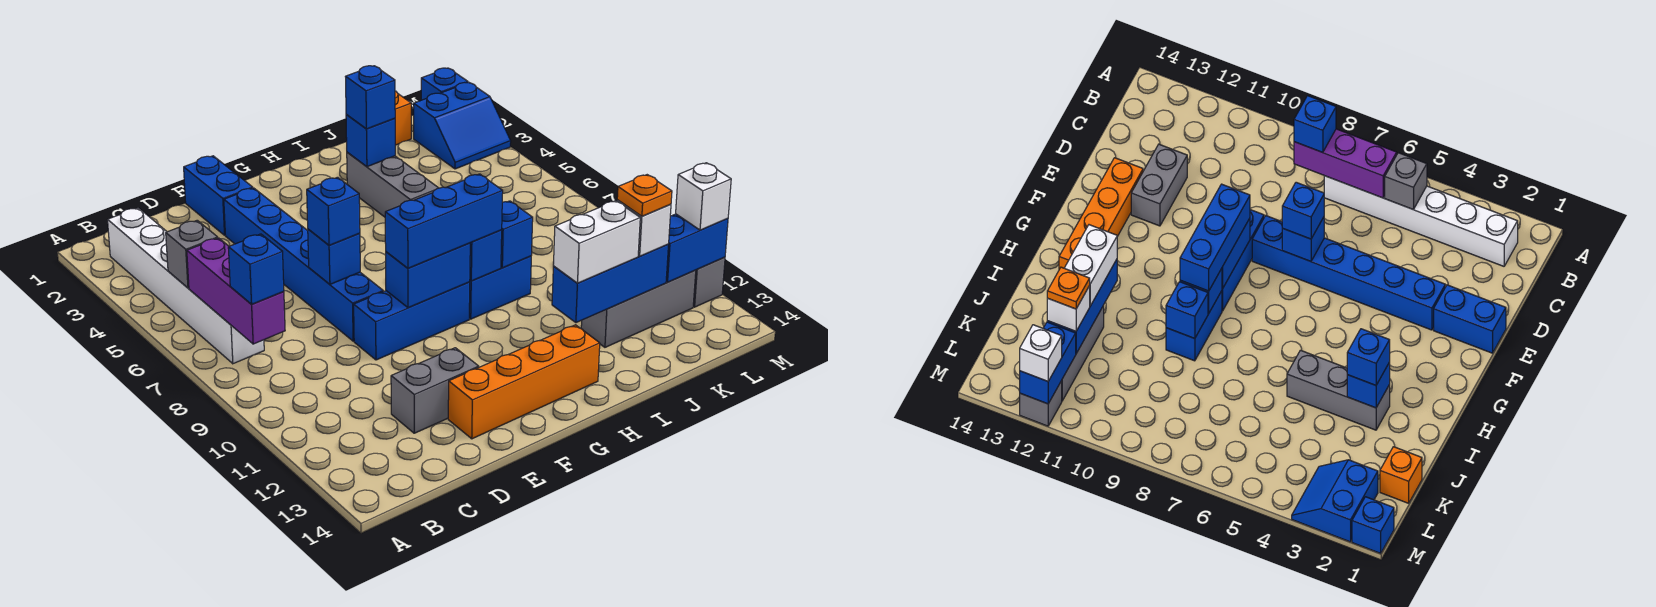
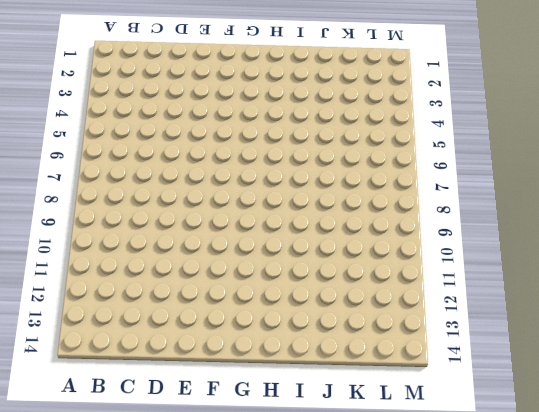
none -> white brick B2:B7 level 1
none -> grey brick D12:E12 level 1
none -> blue brick E1:E2 level 1
none -> blue brick E3:E8 level 1

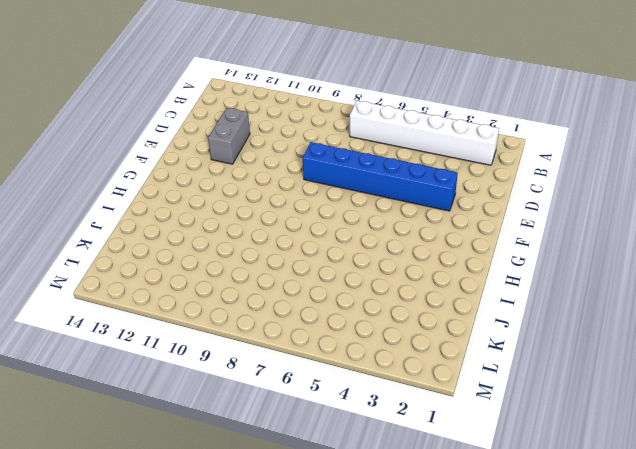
none -> blue brick E1:E2 level 1
none -> blue brick E9:G9 level 1
none -> orange brick E13:H13 level 1
none -> blue brick H9:I9 level 1

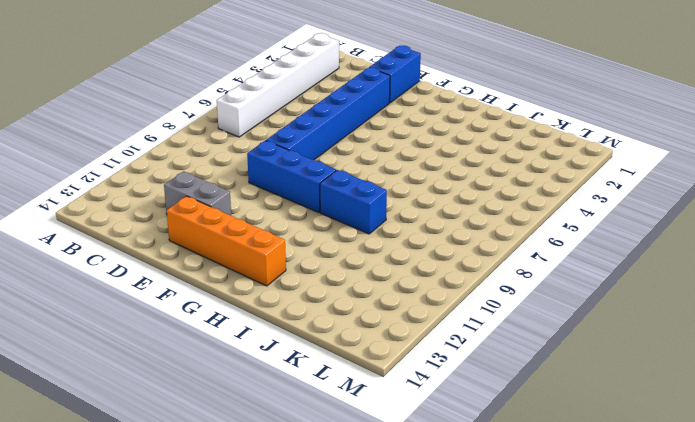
none -> grey brick I3:I5 level 1
none -> grey brick J12:L12 level 1
none -> orange brick K1 level 1
none -> blue slope L2:M3 level 1 top 2

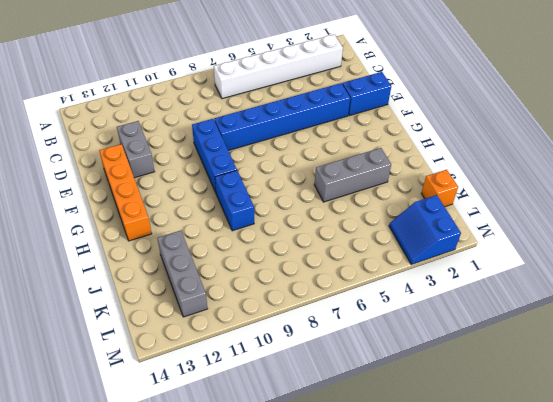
none -> blue brick M1 level 1
none -> grey brick M12 level 1
none -> grey brick B5 level 2
none -> purple brick B6:B8 level 2

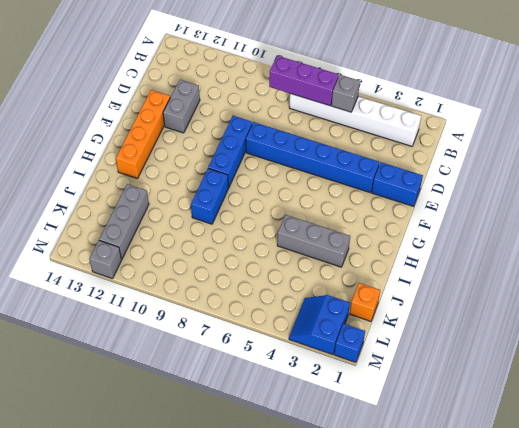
none -> blue brick E7 level 2
none -> blue brick F9:G9 level 2
none -> blue brick H9 level 2
none -> blue brick I3 level 2

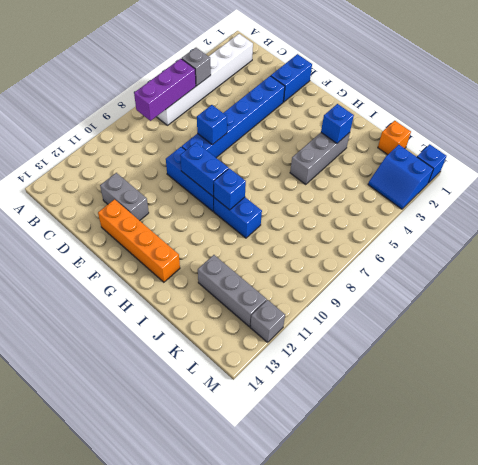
none -> blue brick I9 level 2
none -> blue brick I12:K12 level 2
none -> blue brick L12:M12 level 2
none -> blue brick B8 level 3

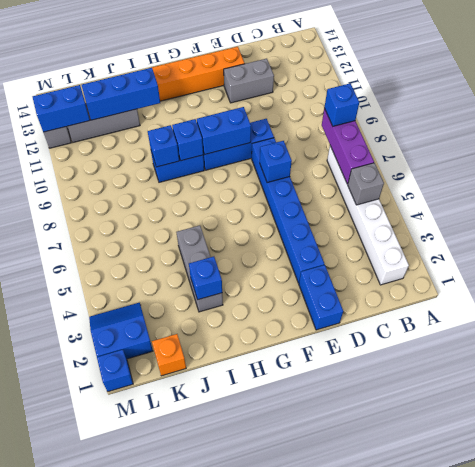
none -> blue brick E7 level 3
none -> blue brick F9:H9 level 3
none -> blue brick I3 level 3
none -> white brick I12:J12 level 3

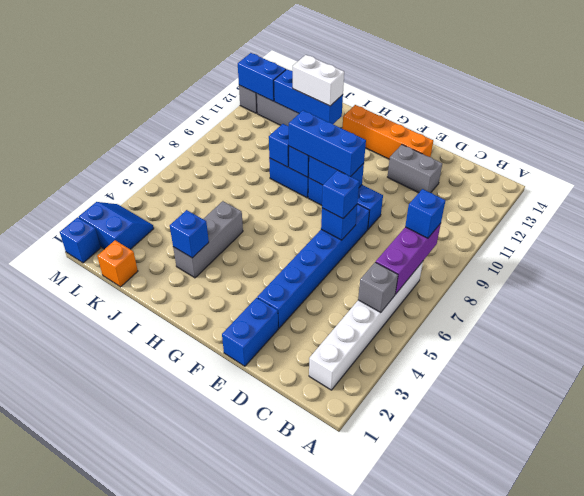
none -> blue brick I3 level 3
none -> white brick K12 level 3
none -> white brick M12 level 3
none -> orange plate K12 level 4

